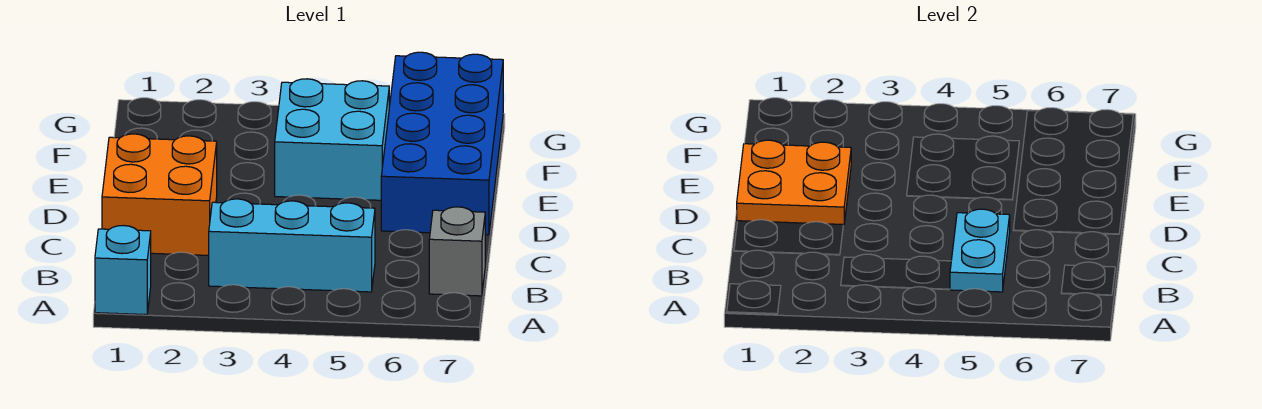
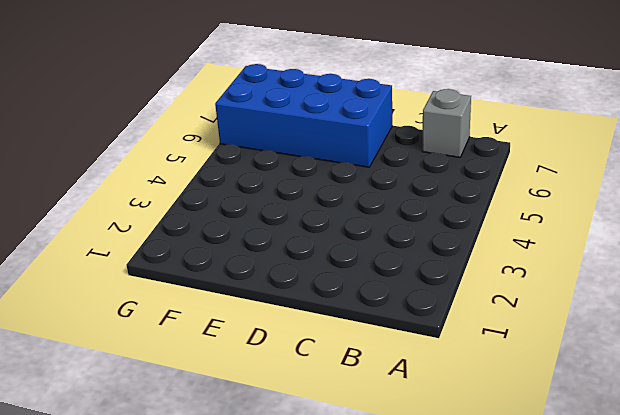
none -> cyan brick A1 level 1
none -> cyan brick B3:B5 level 1

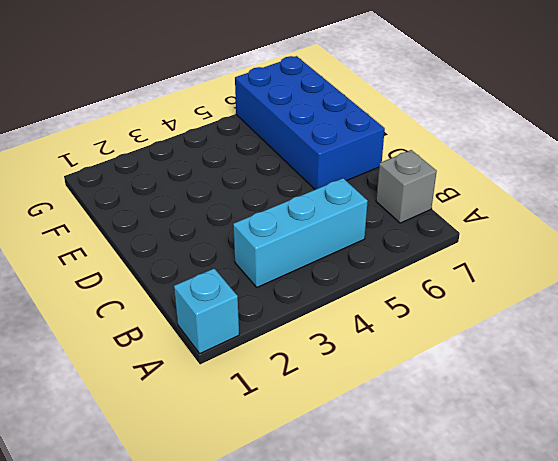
none -> orange brick C1:D2 level 1
none -> cyan brick E4:F5 level 1

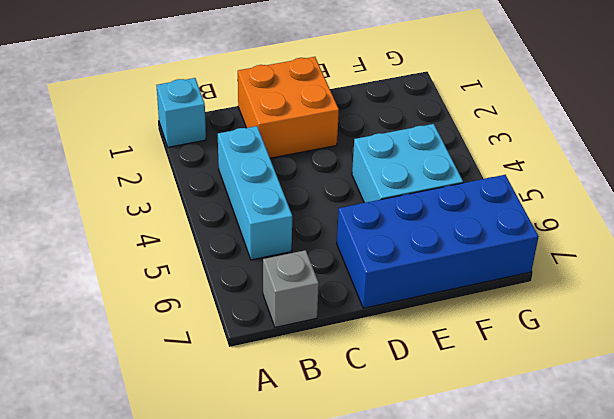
none -> cyan plate B5:C5 level 2
none -> orange plate D1:E2 level 2

